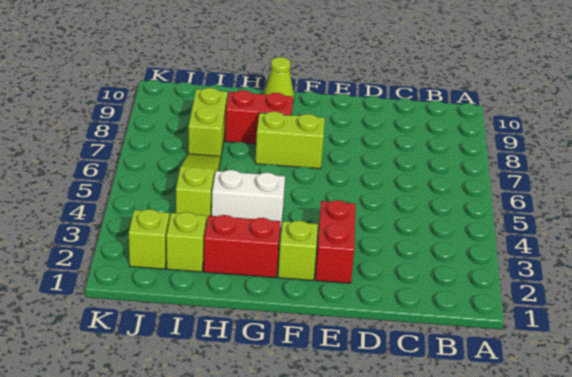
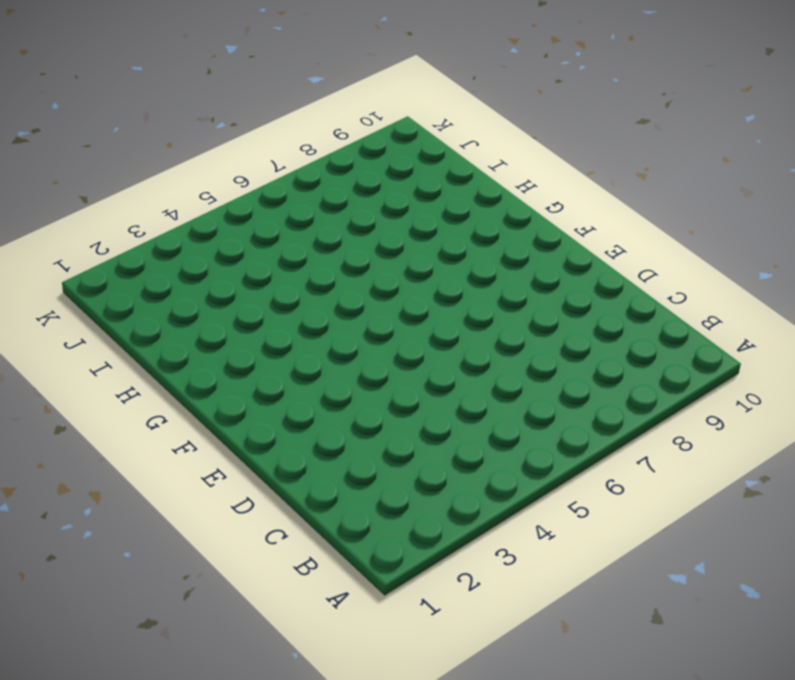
none -> red brick E2:E3 level 1
none -> lime brick F2 level 1

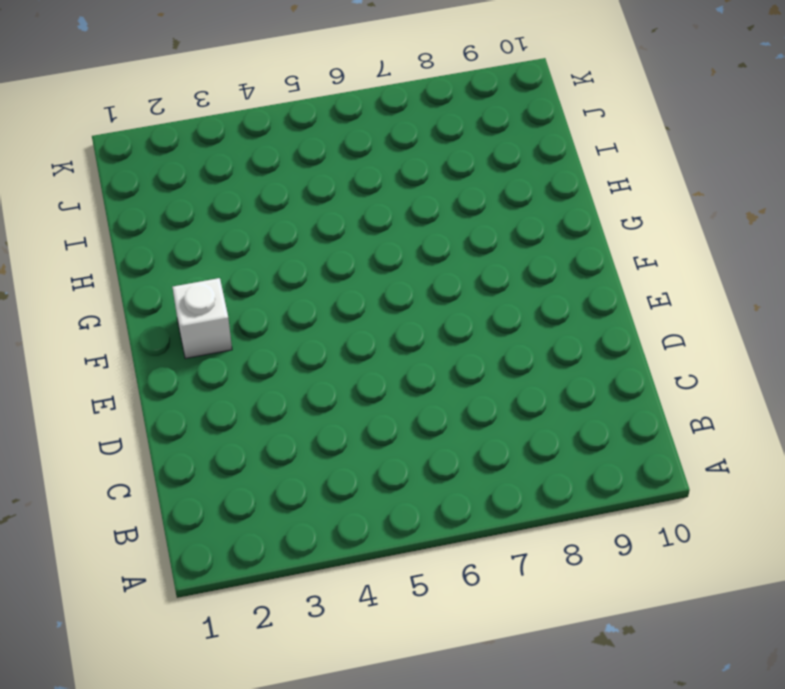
white brick F2 level 1 -> lime brick F2 level 1
none -> red brick E2:E3 level 1
none -> lime brick F7:G7 level 1

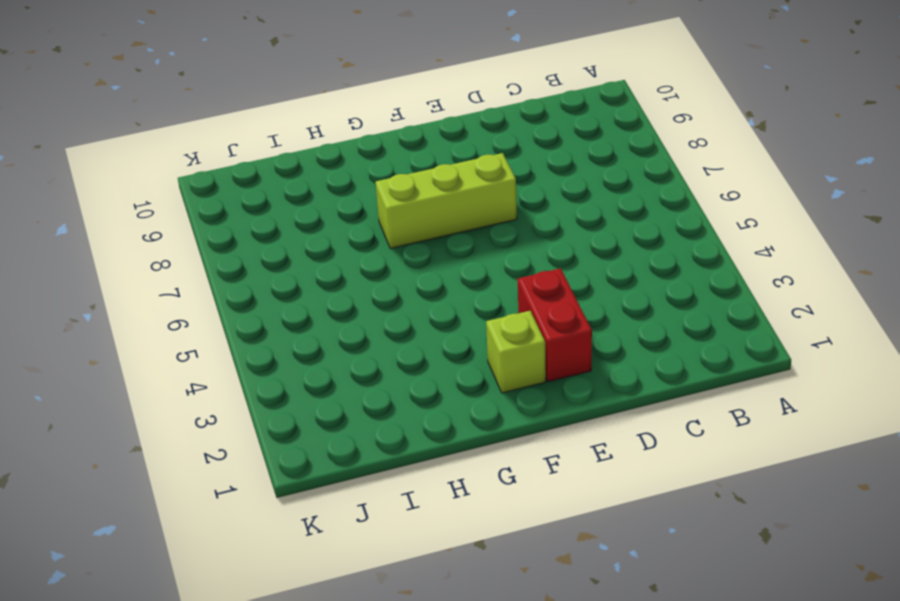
lime brick E7:G7 level 1 -> lime brick F7:G7 level 1
none -> red brick G2:H2 level 1
none -> white brick G4:H4 level 1

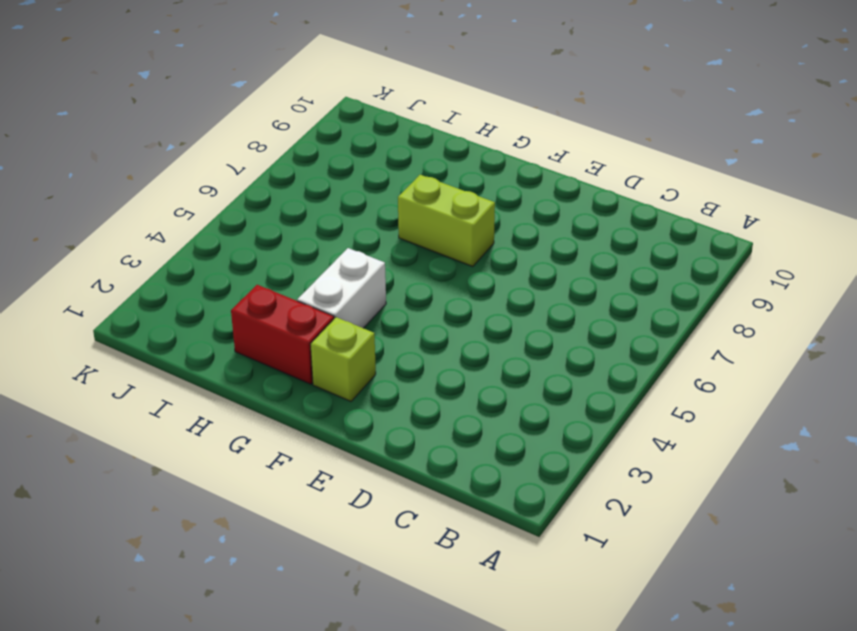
white brick G3:G4 level 1 -> white brick G4:H4 level 1
none -> red brick E2:E3 level 1
none -> red brick G8:H8 level 1

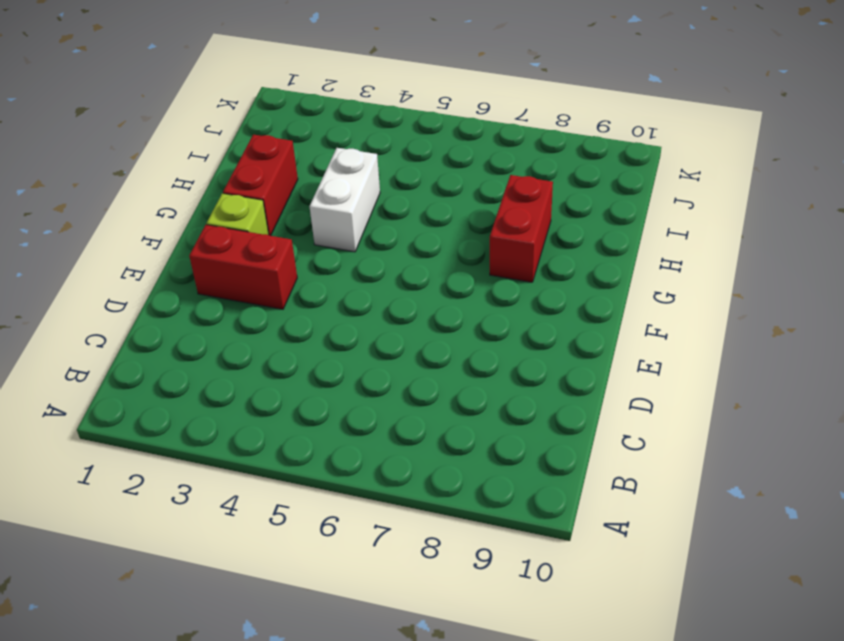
none -> lime brick F7:G7 level 1
none -> lime cone G10 level 1

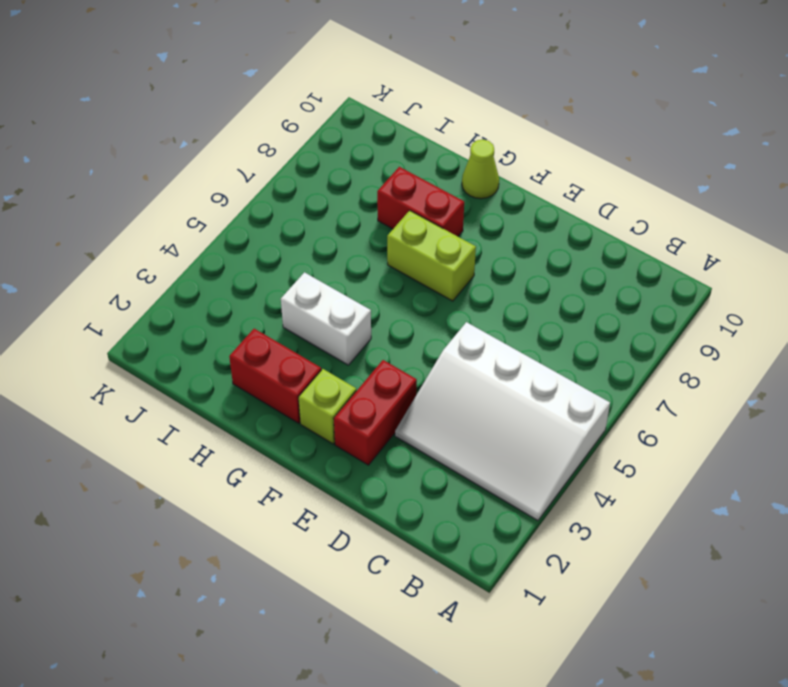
white slope A3:D5 level 1 top 5 -> none
none -> lime brick I2 level 1
none -> lime slope I4:I6 level 1 top 4

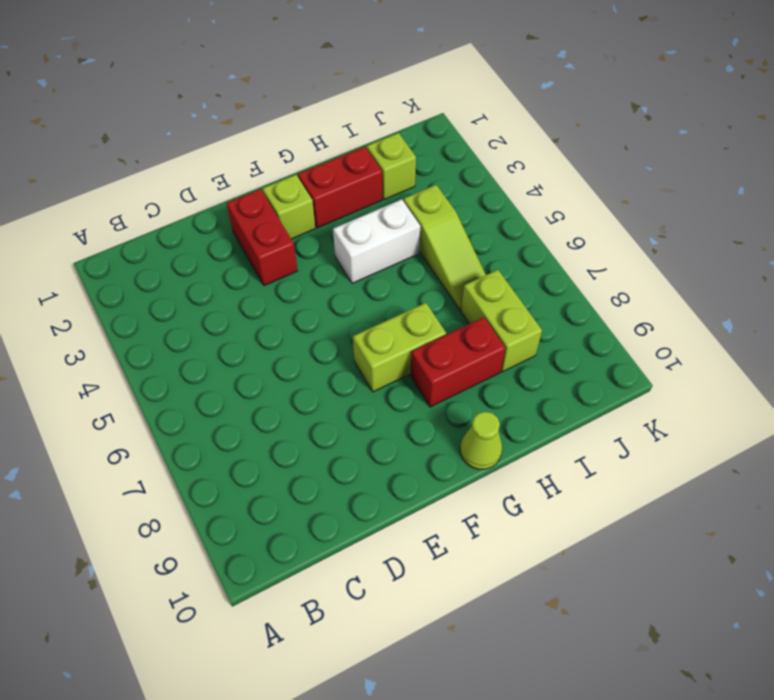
none -> lime brick J2 level 1

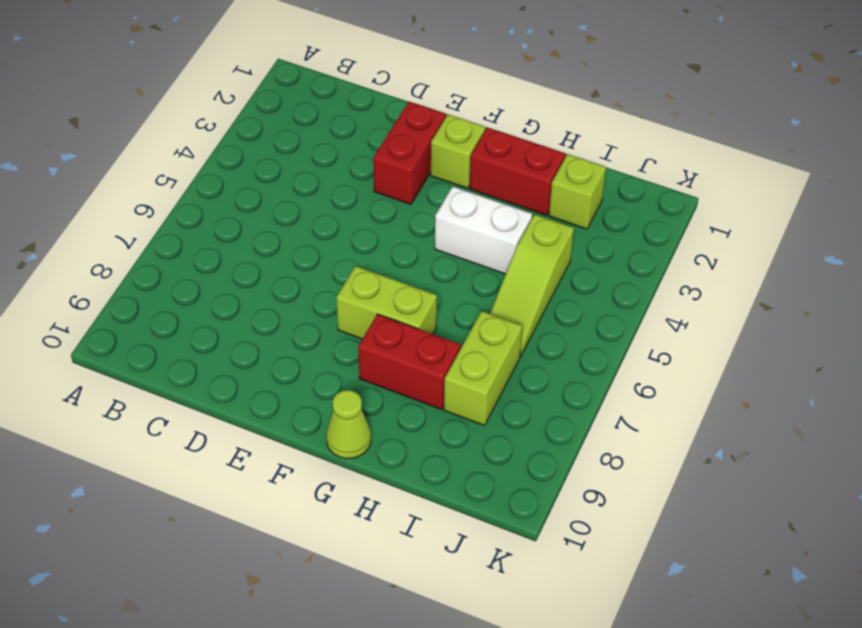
none -> lime brick J2 level 1

